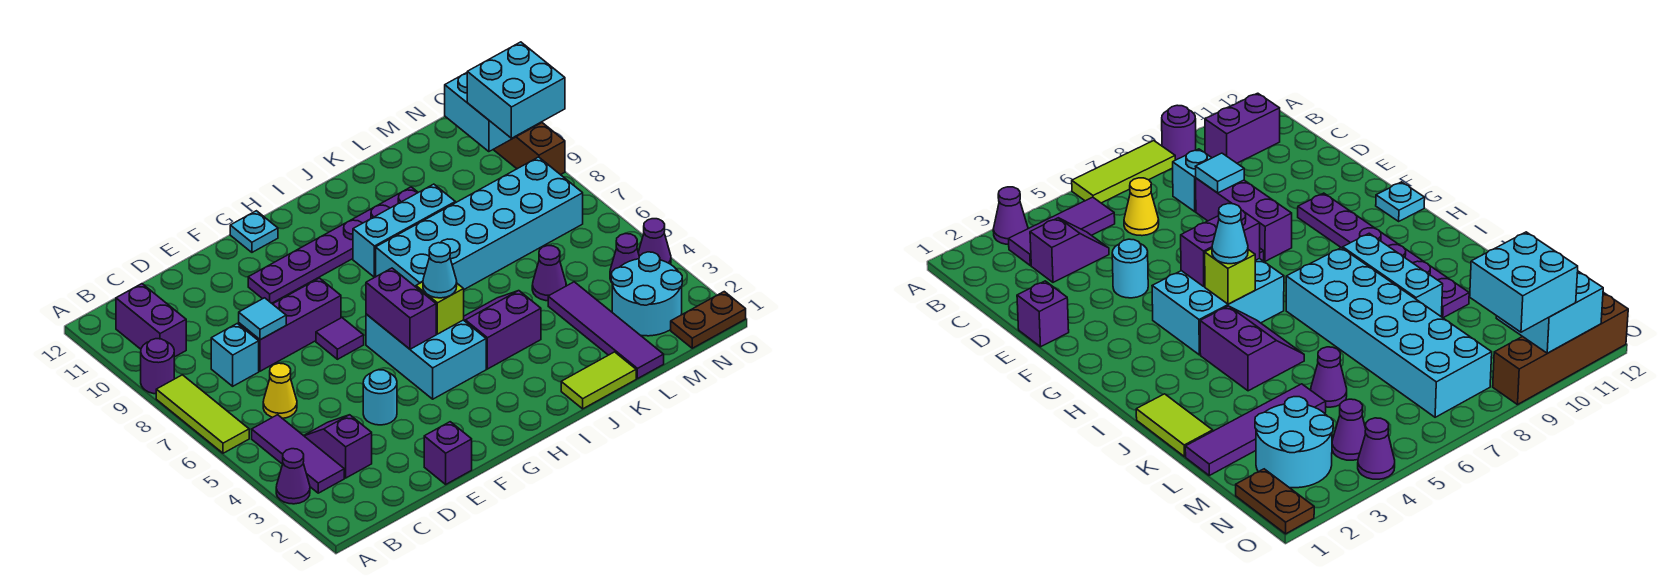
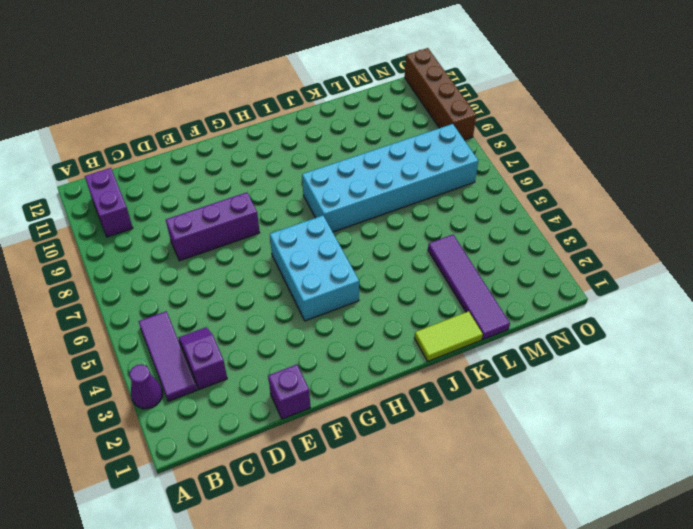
none -> lime tile A6:A8 level 1
none -> purple round brick A9 level 1
none -> yellow cone C6 level 1
none -> cyan brick C8 level 1

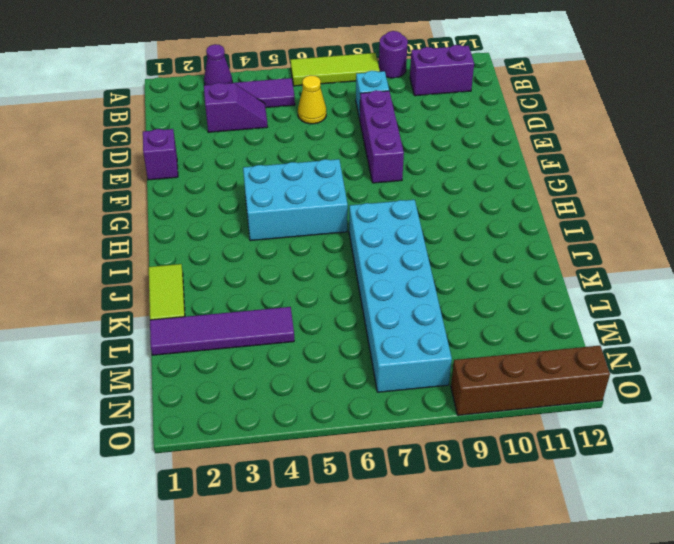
none -> cyan round brick E4 level 1
none -> purple tile F7 level 1
none -> purple plate F10:K10 level 1
none -> cyan plate G12 level 1

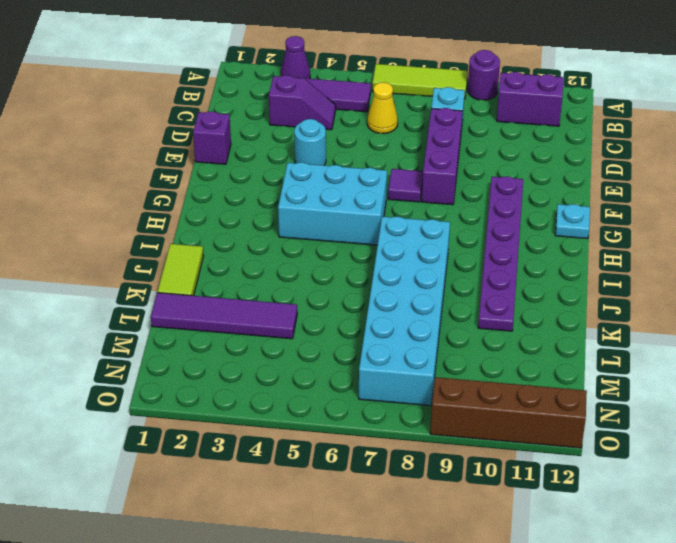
none -> purple slope I4:J5 level 1 top 4
none -> cyan brick I9:K9 level 1
none -> purple cone L5 level 1
none -> cyan round brick M2:N3 level 1

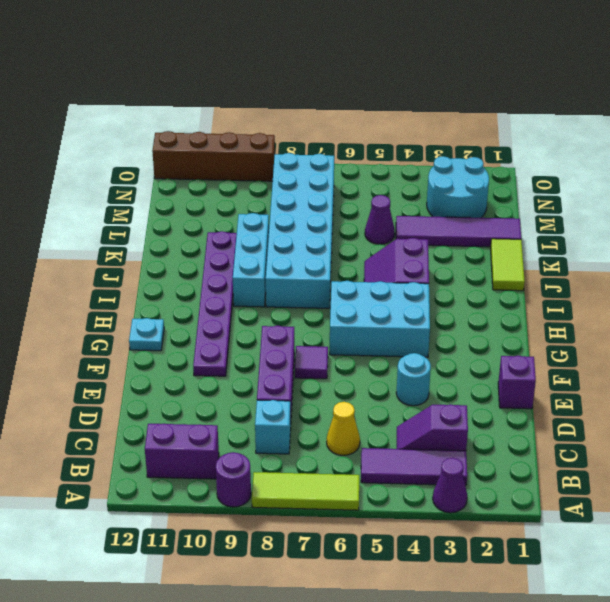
none -> brown plate N1:O1 level 1
none -> purple cone N4 level 1
none -> purple cone O4 level 1
none -> cyan tile D8 level 2

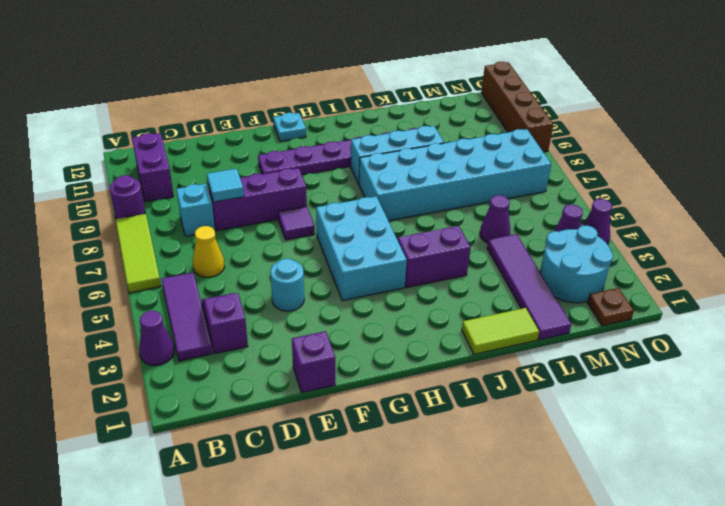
brown plate N1 level 1 -> brown plate N1:O1 level 1
none -> purple brick G5:G6 level 2
none -> lime brick H5 level 2
none -> cyan brick N10:O11 level 2
none -> cyan cone H5 level 3

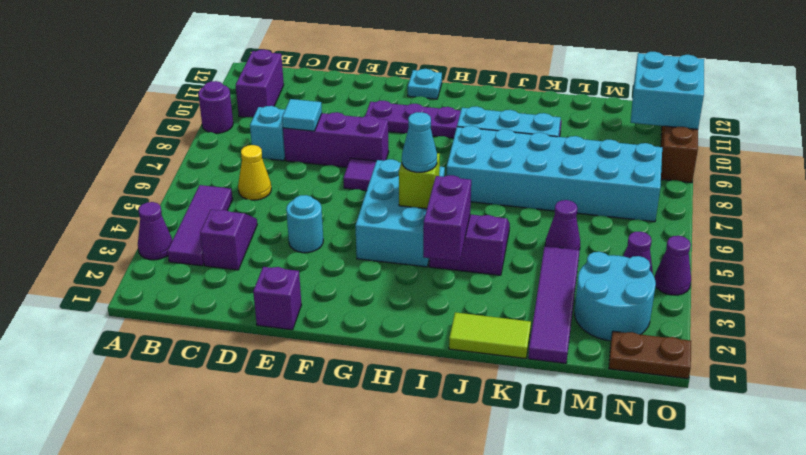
purple brick I3:I4 level 2 -> purple brick G5:G6 level 2
none -> lime tile A6:A8 level 1
none -> cyan brick N9:O10 level 3

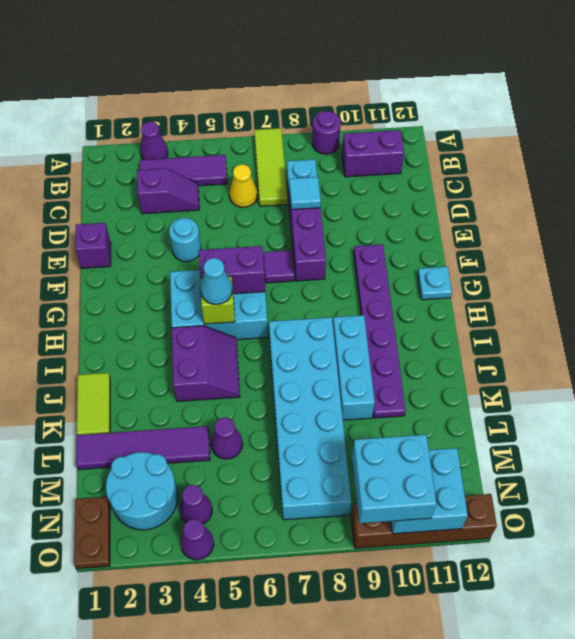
lime tile A7:C7 level 1 -> lime tile A6:A8 level 1

